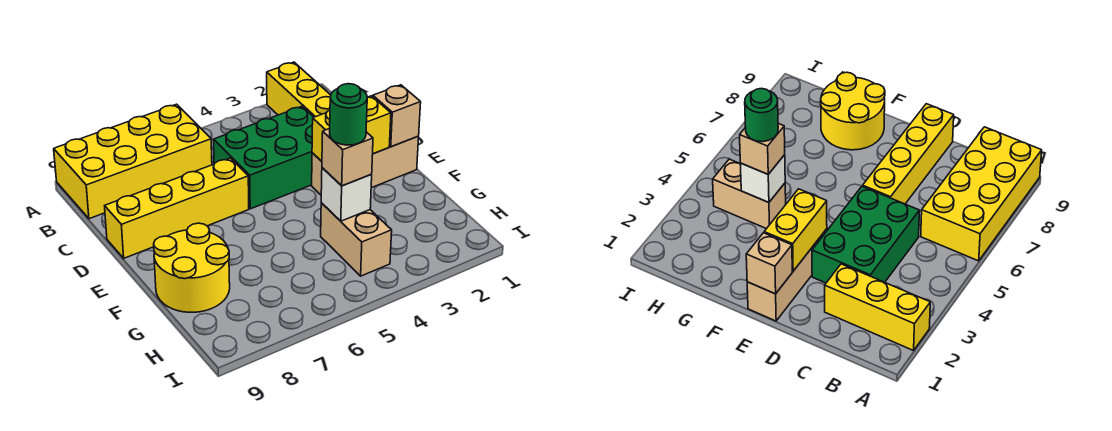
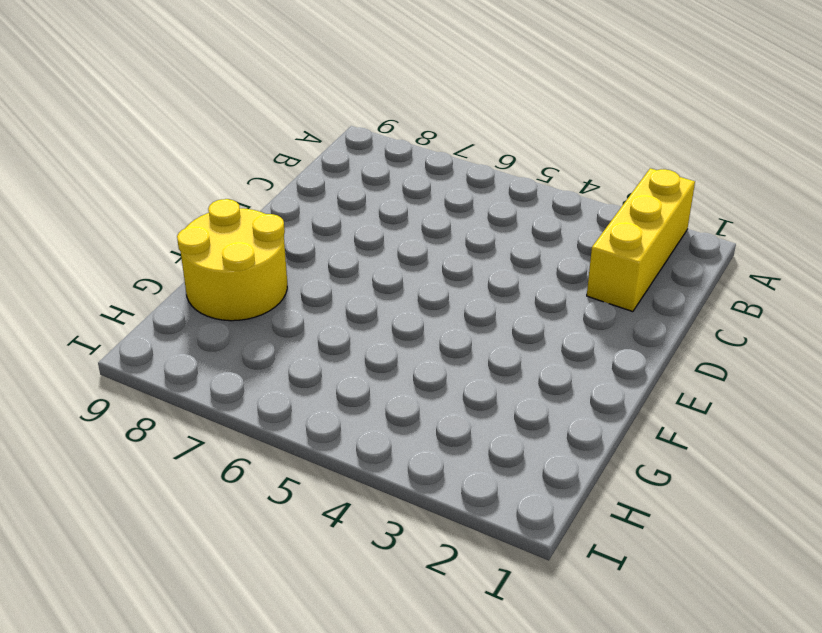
none -> yellow brick A6:B9 level 1
none -> green brick C3:D5 level 1
none -> yellow brick D6:D9 level 1

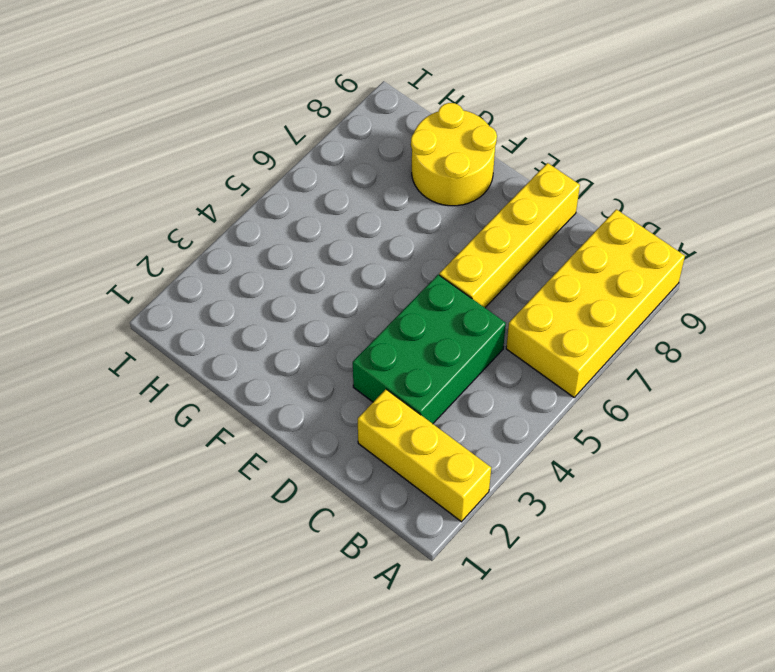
none -> tan brick E1:E3 level 1
none -> tan brick G4:H4 level 1
none -> tan brick E1 level 2

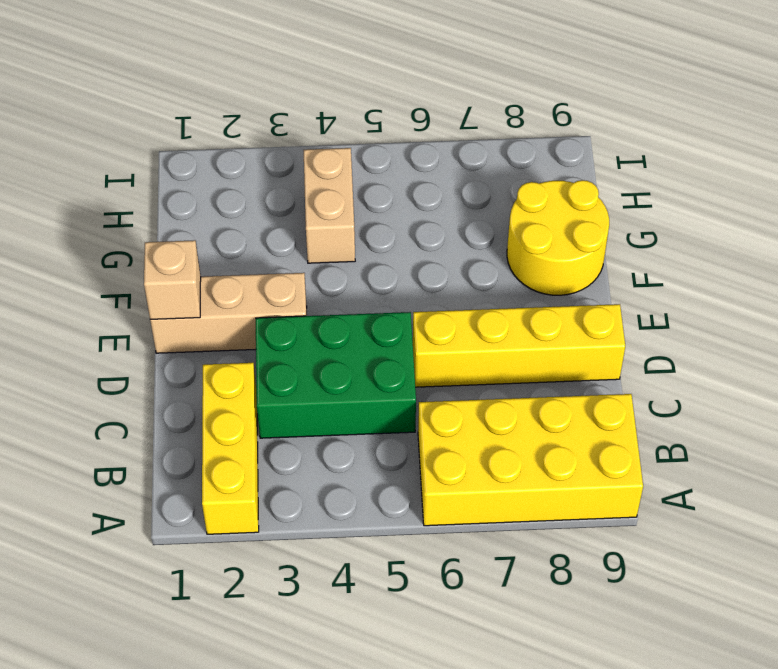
none -> yellow brick E2:E3 level 2
none -> white brick G4 level 2
none -> tan brick G4 level 3

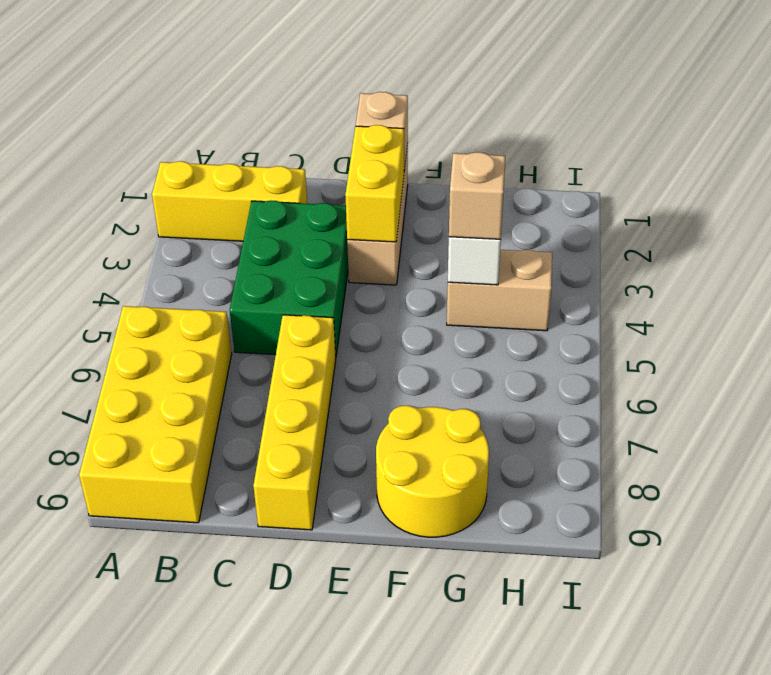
none -> green round brick G4 level 4

